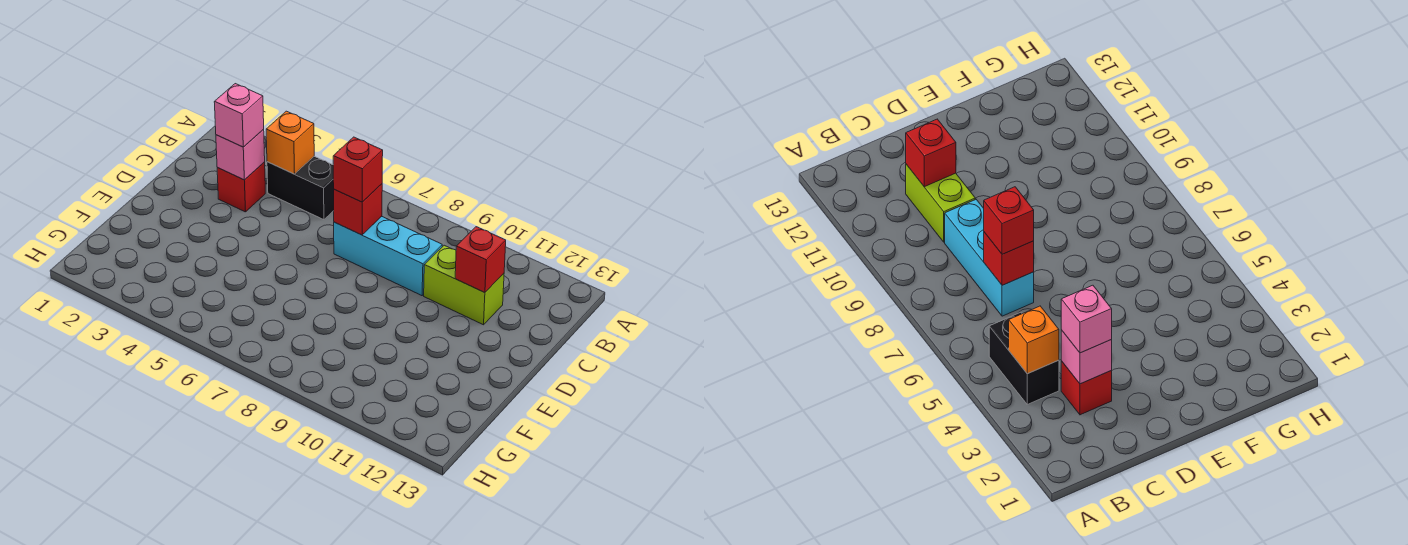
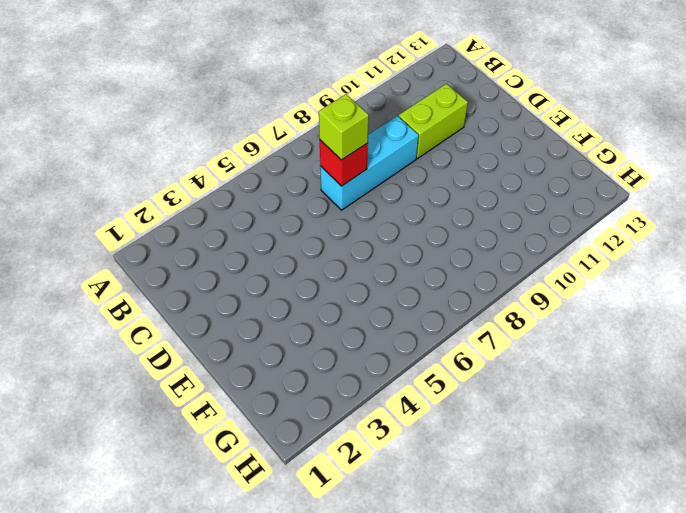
lime brick C7 level 3 -> red brick C7 level 3
none -> black brick B4:B5 level 1
none -> red brick C3 level 1

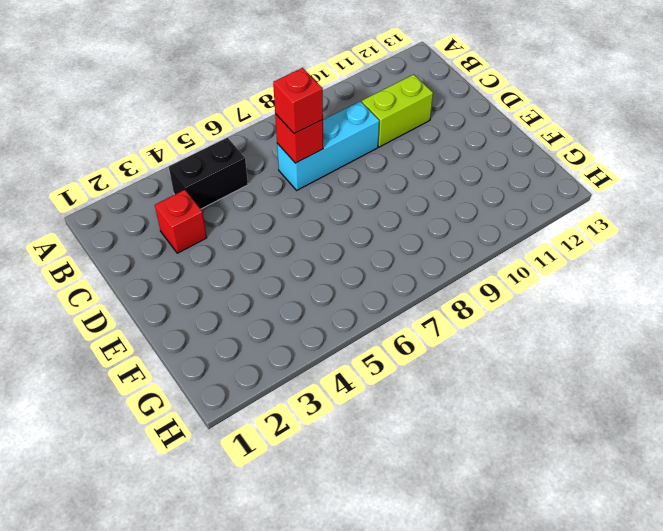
none -> orange brick B4 level 2
none -> pink brick C3 level 2

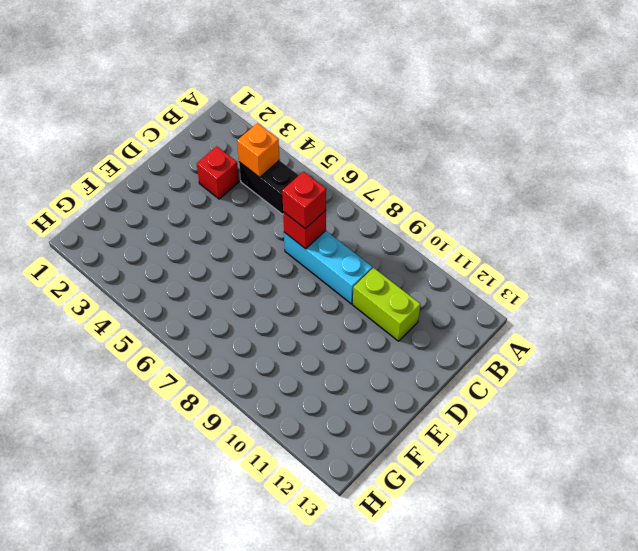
none -> pink brick C3 level 2
none -> red brick C11 level 2

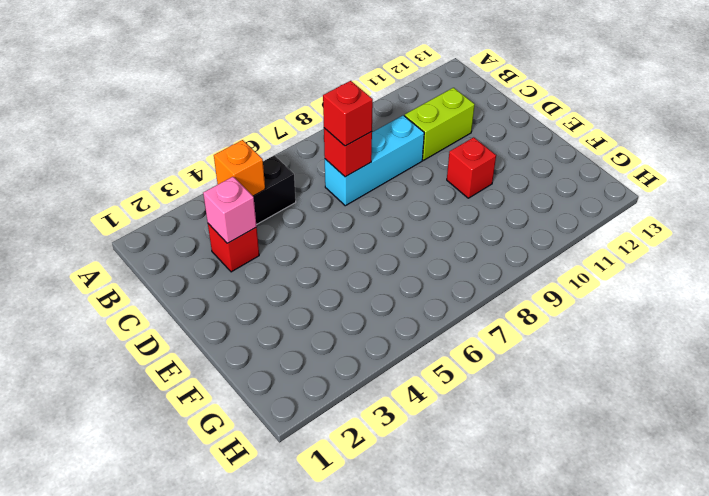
red brick E10 level 1 -> red brick C11 level 2
none -> pink brick C3 level 3

